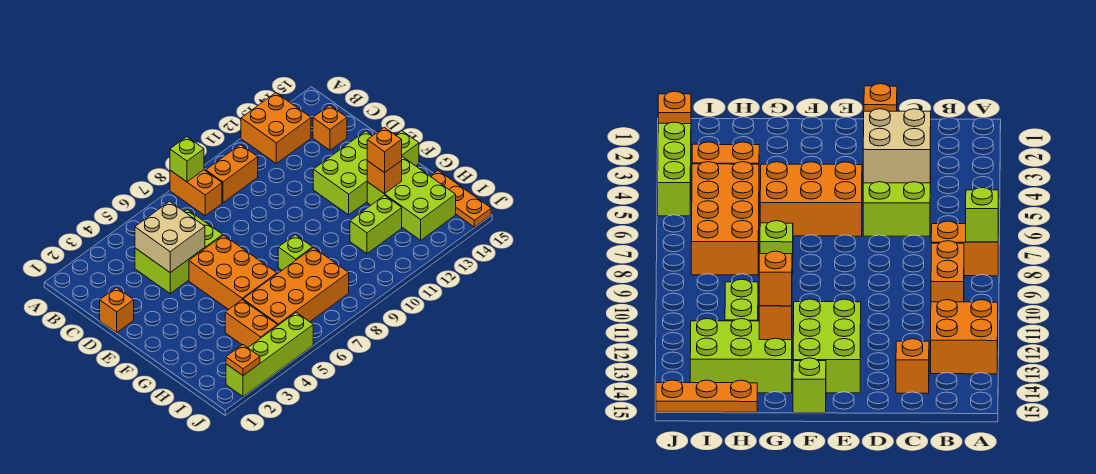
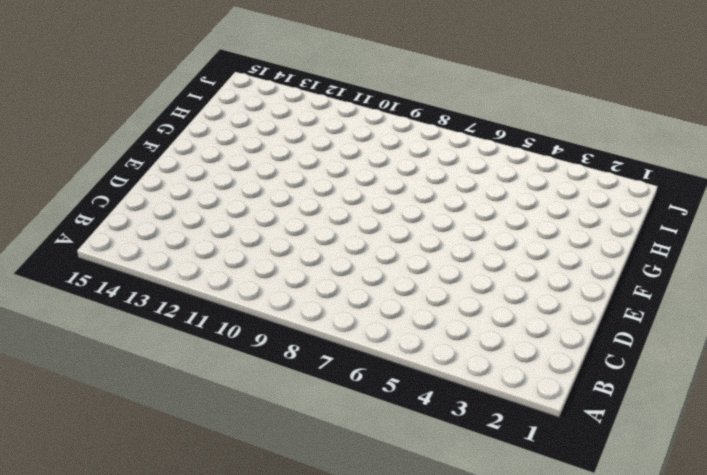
none -> orange brick A8:B8 level 1
none -> orange brick A12:B13 level 1
none -> orange brick B9:B10 level 1

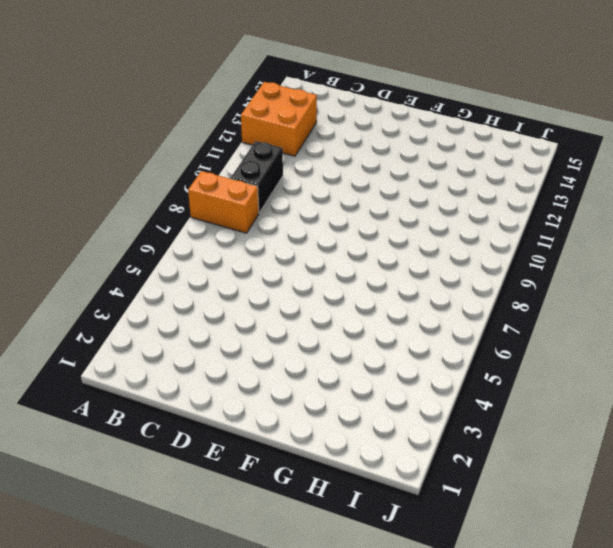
black brick B9:B10 level 1 -> orange brick B9:B10 level 1
none -> lime brick C4:D6 level 1
none -> orange brick C14 level 1
none -> orange brick D1 level 1

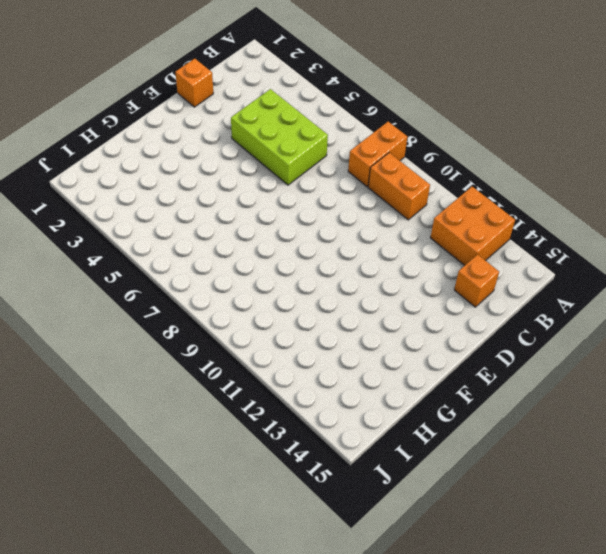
none -> orange brick E5:G6 level 1
none -> lime brick E12:F14 level 1
none -> lime brick F15 level 1

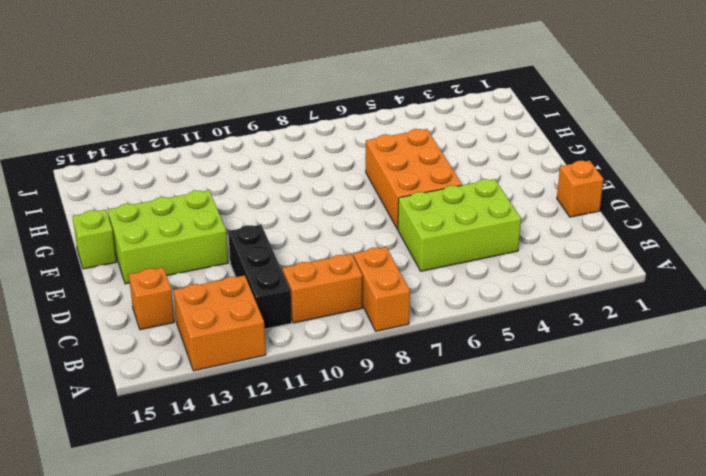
black brick B11:D11 level 1 -> none
none -> lime brick G8 level 1
none -> lime brick G13:I14 level 1
none -> orange brick H4:I4 level 1

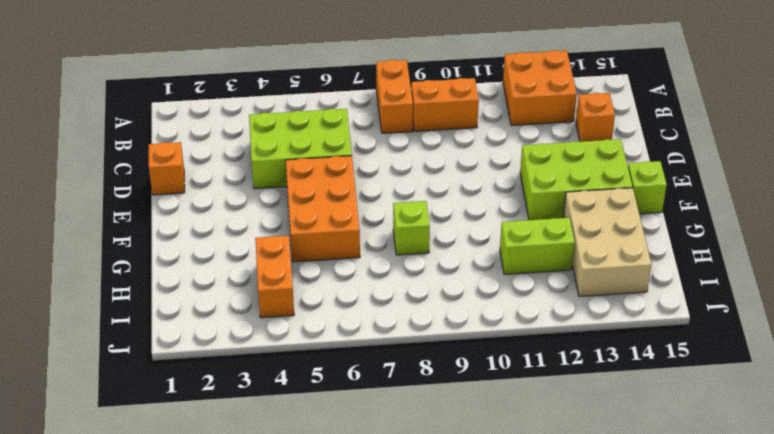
tan brick G13:I14 level 1 -> lime brick G13:I14 level 1
none -> orange brick H5:I8 level 1
none -> orange plate H15:J15 level 1
none -> lime brick J2:J5 level 1

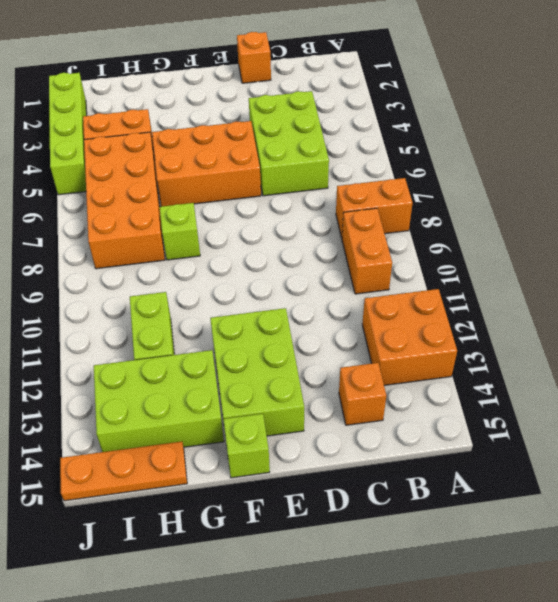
none -> lime brick A8 level 2
none -> tan brick C4:D5 level 2
none -> orange brick G13 level 2

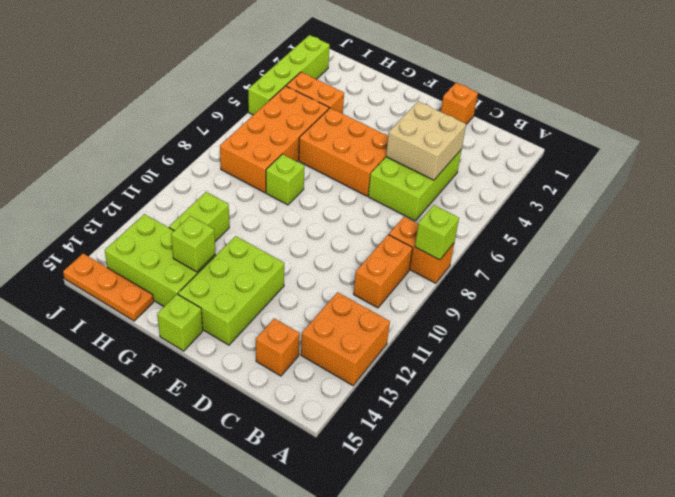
lime brick G13 level 2 -> orange brick G13 level 2
none -> orange plate J2 level 2
none -> orange brick G13 level 3

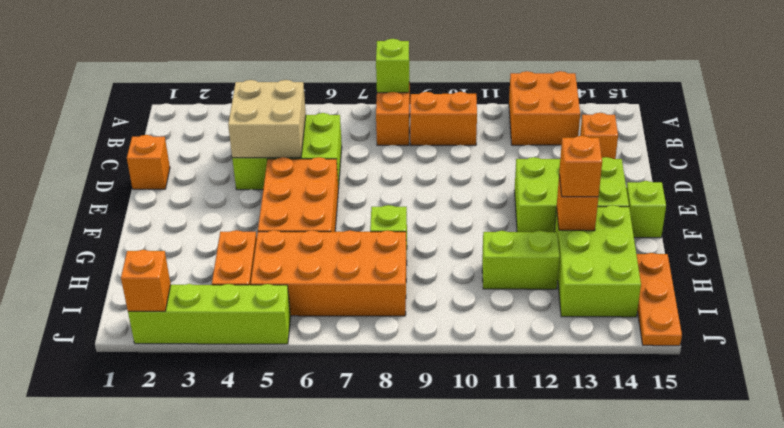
orange brick J2 level 2 -> orange plate J2 level 2

